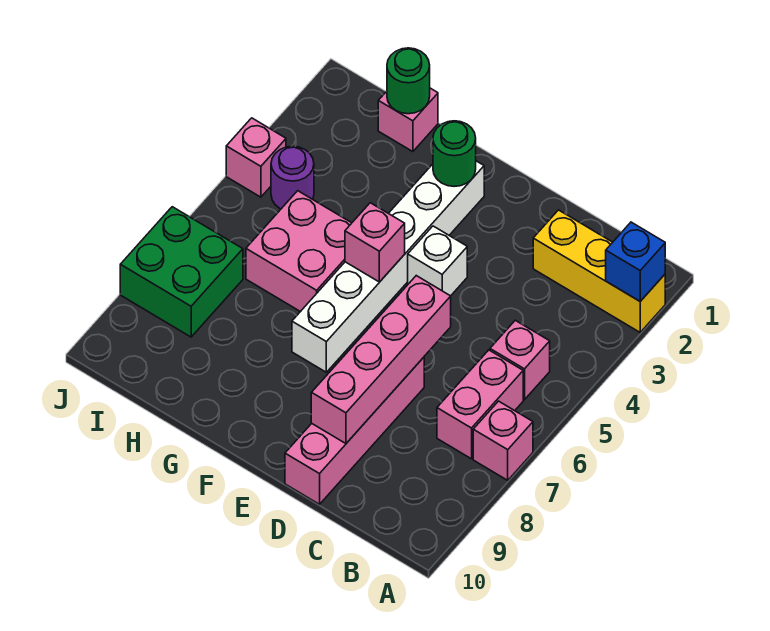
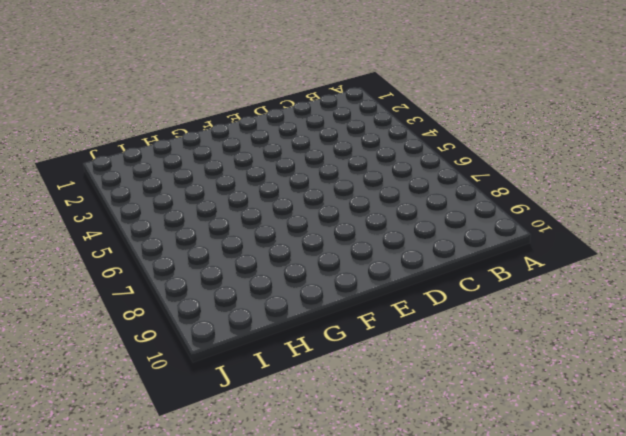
none -> yellow brick A2:C2 level 1
none -> pink brick A7 level 1
none -> pink brick B5 level 1

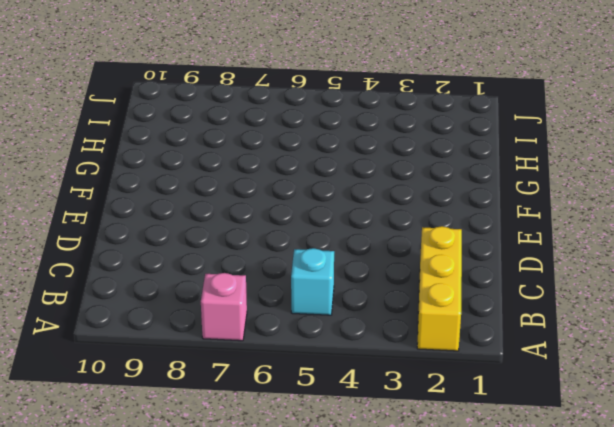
cyan brick B5 level 1 -> pink brick B5 level 1
none -> pink brick B6:B7 level 1
none -> pink brick D7:D10 level 1
none -> white brick E4 level 1

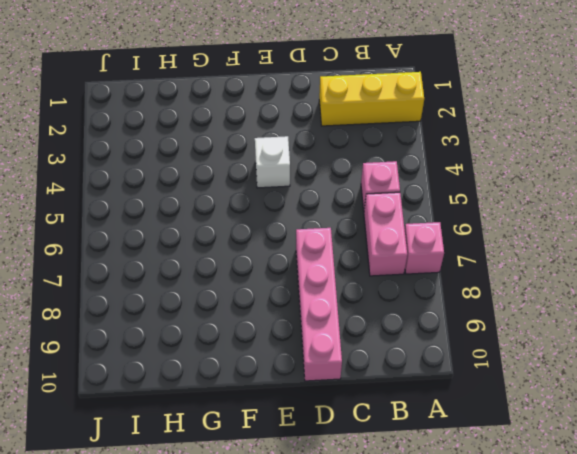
none -> white brick F2:F7 level 1
none -> pink brick G5:H6 level 1
none -> pink brick H1 level 1

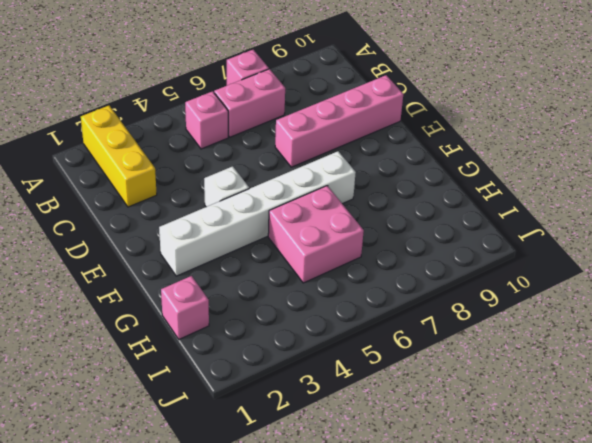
none -> purple round brick I4 level 1
none -> green brick I7:J8 level 1
none -> pink brick J4 level 1

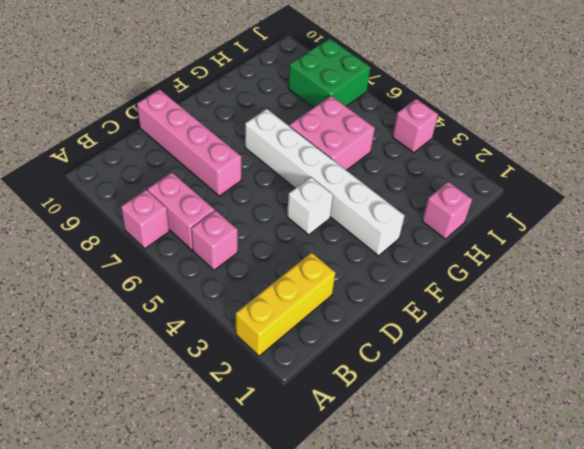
none -> purple round brick I4 level 1
none -> blue brick A2 level 2
none -> pink brick D6:D9 level 2

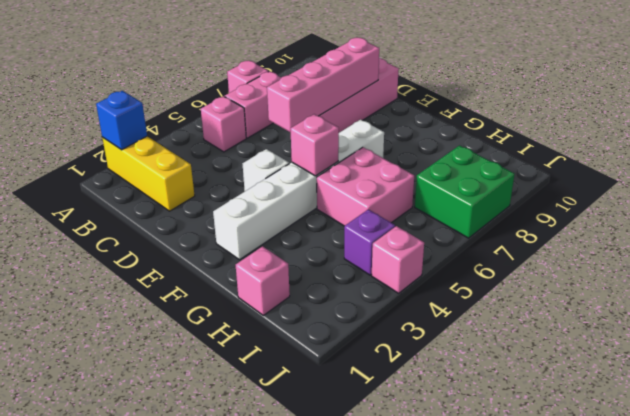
purple brick I4 level 1 -> purple round brick I4 level 1
none -> green round brick F2 level 2
none -> green round brick H1 level 2

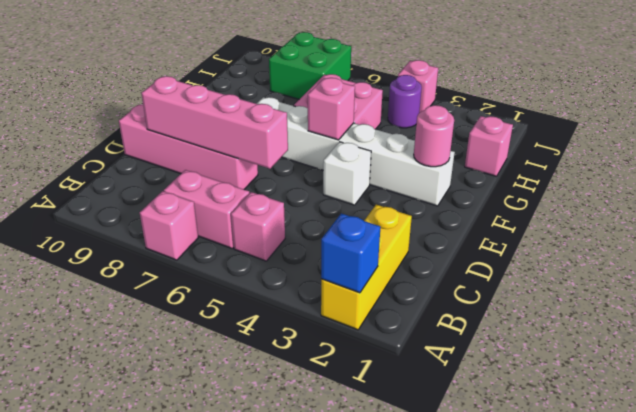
pink round brick F2 level 2 -> green round brick F2 level 2
none -> green round brick H1 level 2

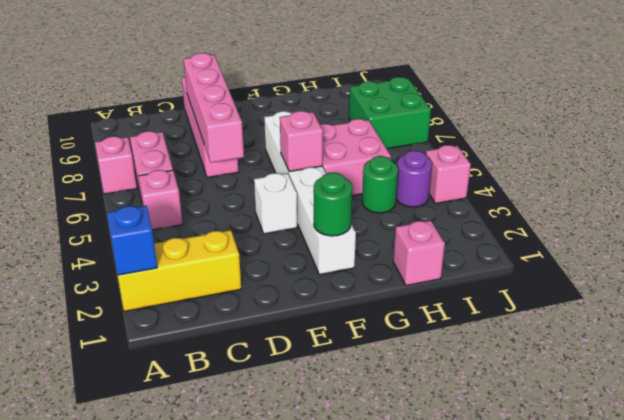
green round brick H4 level 1 -> green round brick H1 level 2

